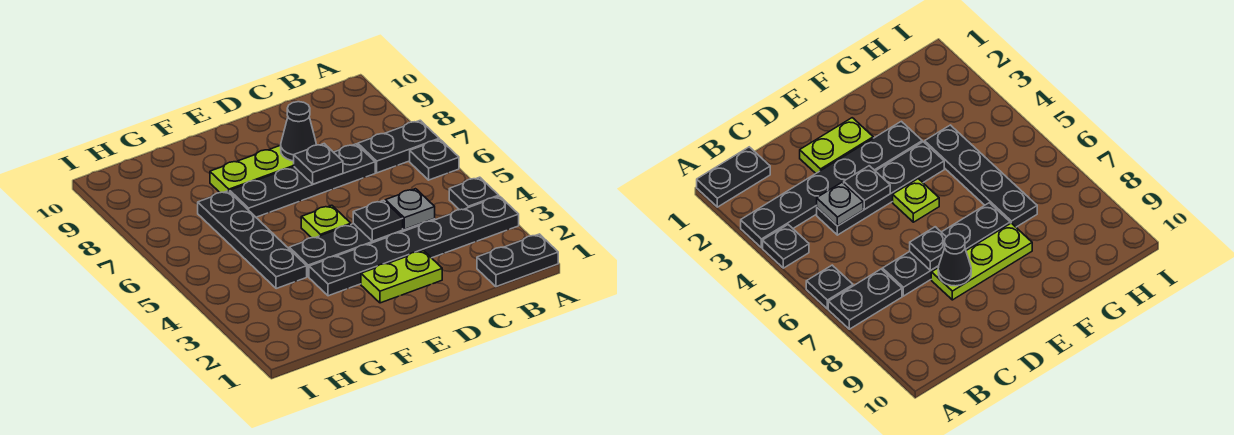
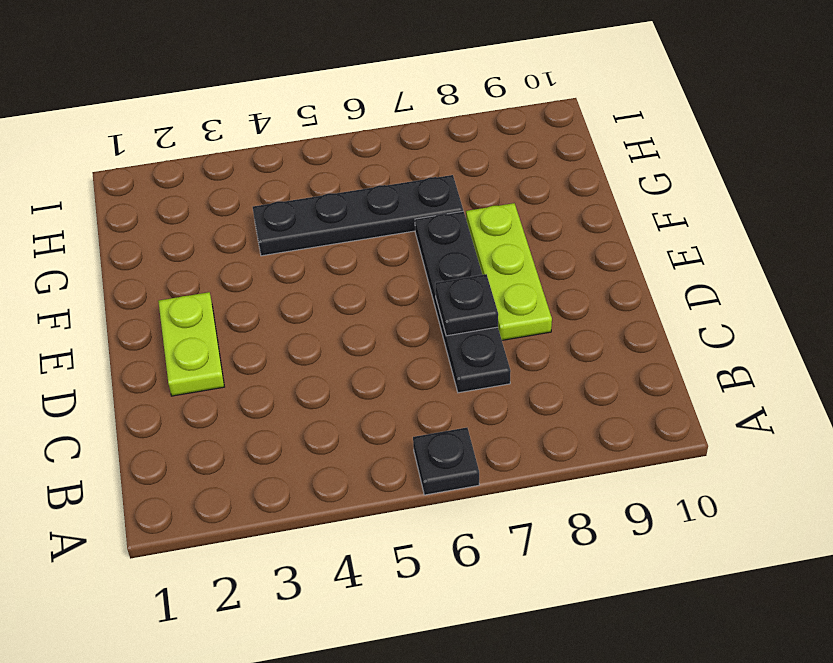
none -> black plate A1:B1 level 1
none -> black plate A3:F3 level 1
none -> black plate A4 level 1

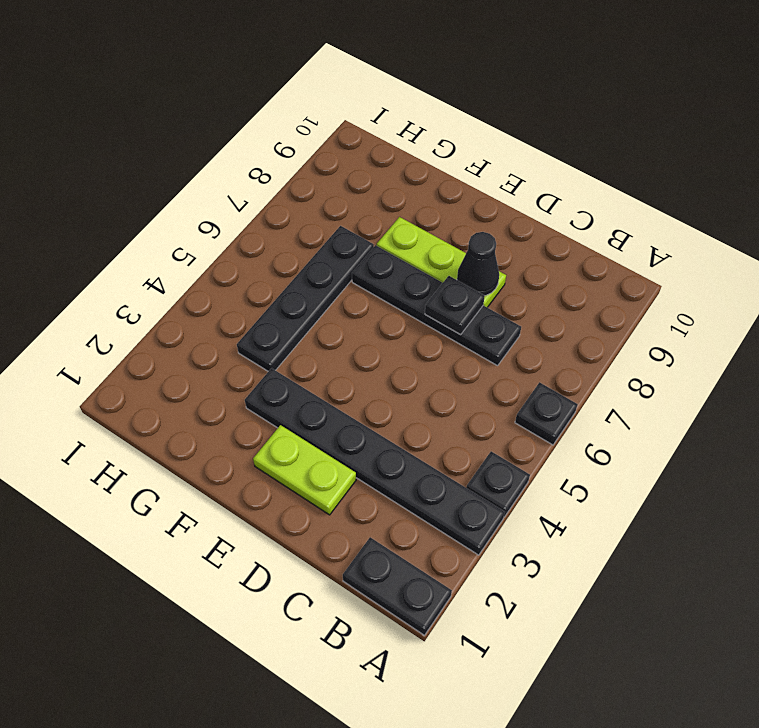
none -> black plate A7:B7 level 1
none -> black plate C4:F4 level 1
none -> lime plate E5 level 1

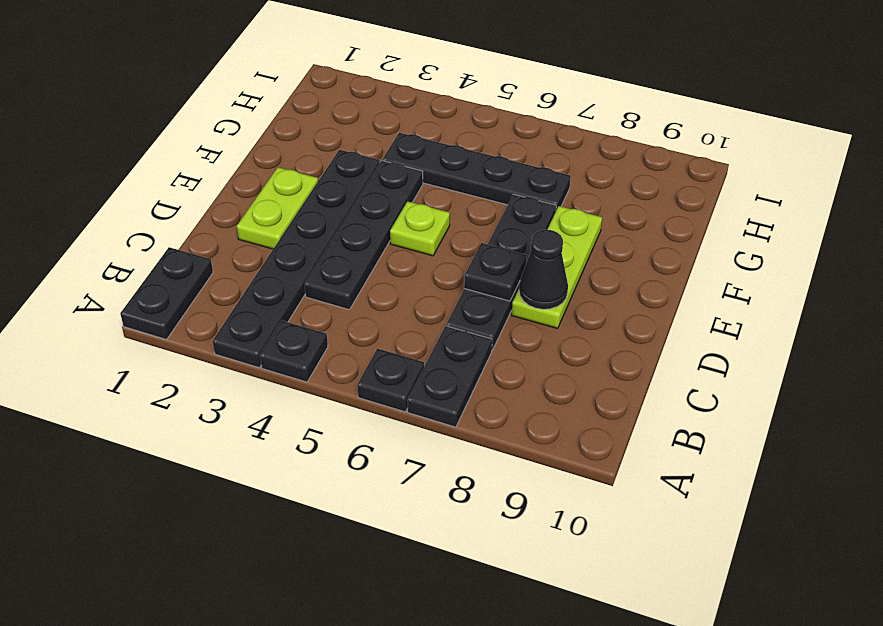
none -> grey plate C4 level 2
none -> black plate D4 level 2

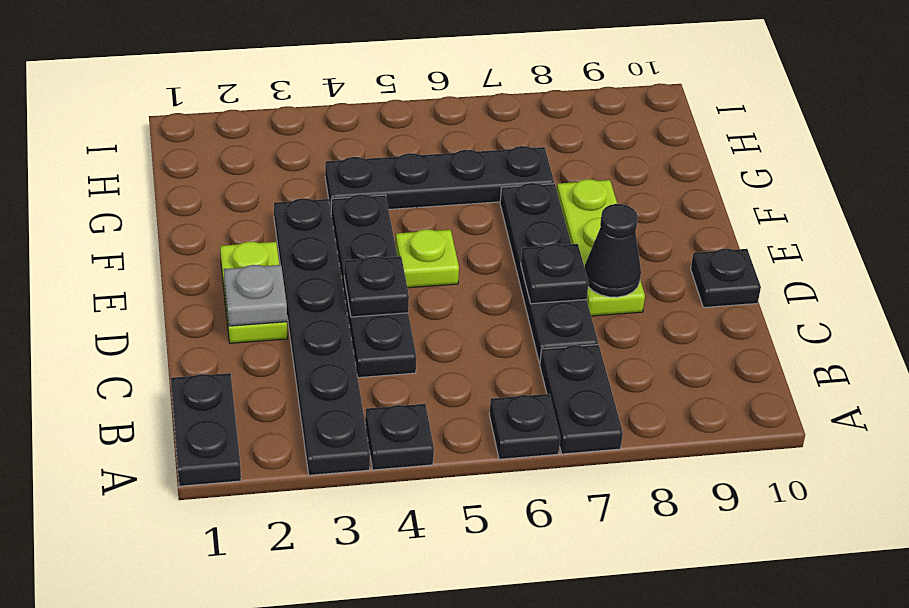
grey plate D2 level 2 -> grey plate C4 level 2
black plate D10 level 1 -> none

